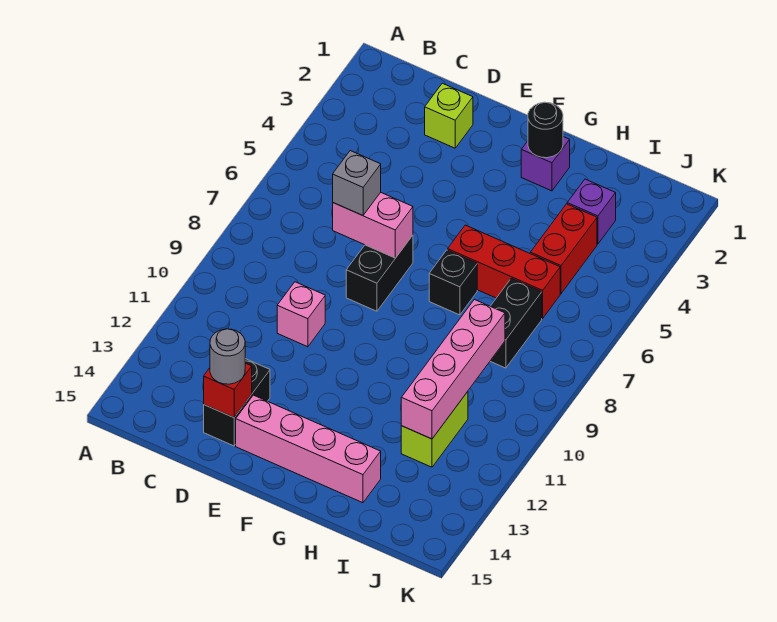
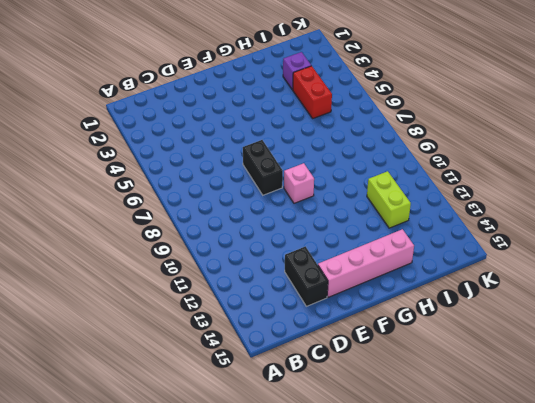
pink brick F9 level 1 -> pink brick D10 level 1
none -> lime brick D2 level 1
none -> purple brick G2 level 1
none -> red brick G6:I6 level 1

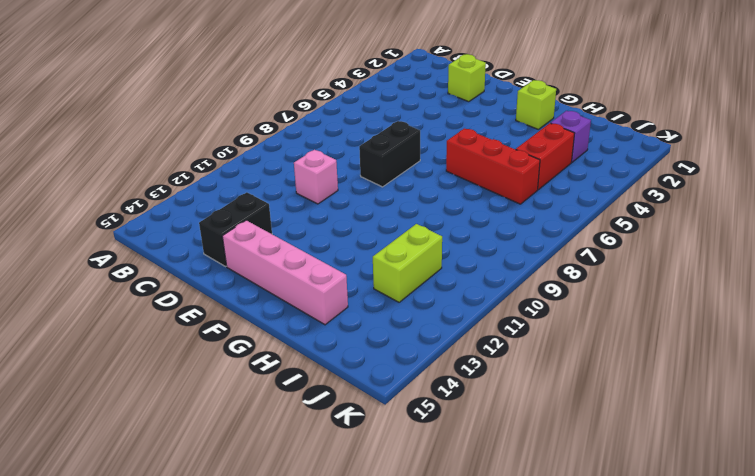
lime brick G2 level 1 -> purple brick G2 level 1
none -> black brick G7 level 1
none -> black brick I7:I8 level 1
none -> pink brick D7:E7 level 2

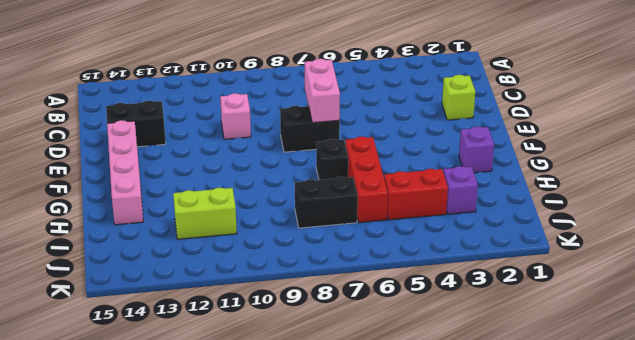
none -> red brick D14 level 2
none -> black round brick G2 level 2
none -> pink brick I9:I12 level 2

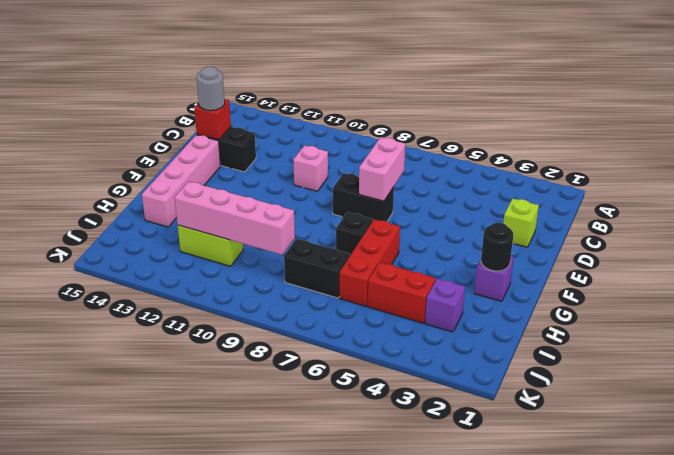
none -> grey brick D7 level 3

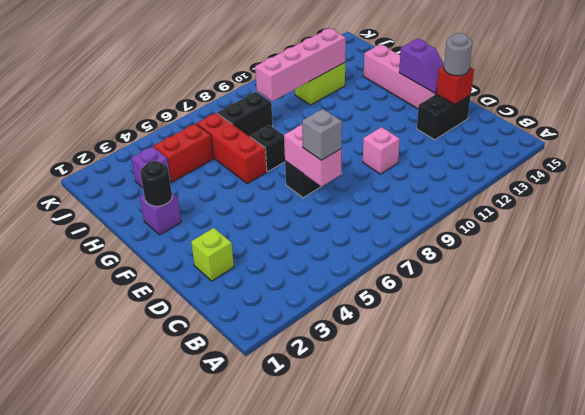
purple slope E14:F14 level 2 top F -> none

